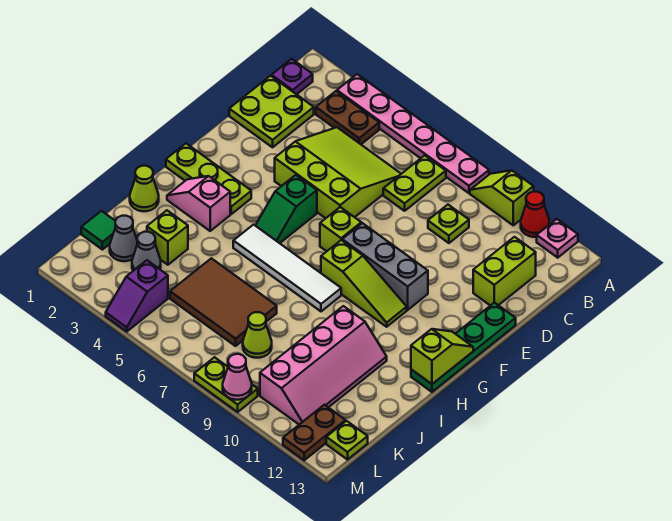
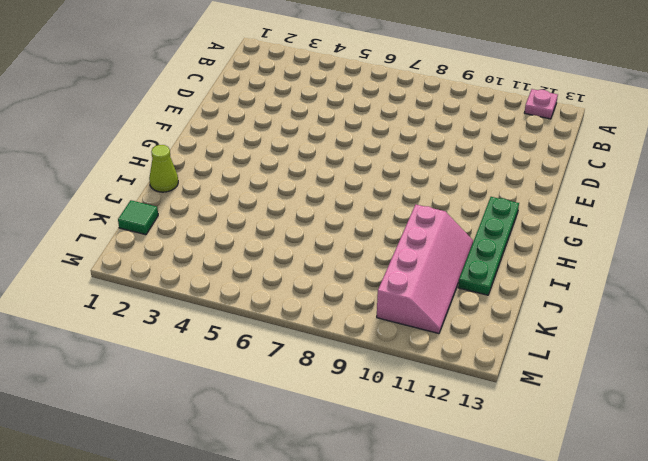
green plate G12:J12 level 1 -> green plate E13:H13 level 1
none -> pink plate A3:A8 level 1
none -> lime slope A9:A10 level 1 top 10
none -> red cone A11 level 1
none -> purple plate B1 level 1

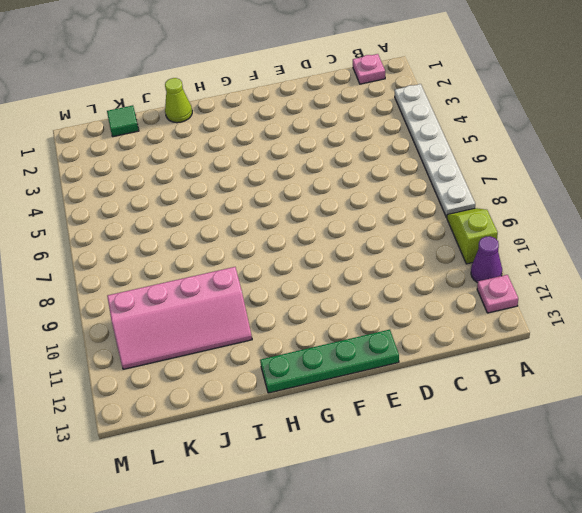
white plate A3:A8 level 1 -> pink plate A3:A8 level 1
purple cone A11 level 1 -> red cone A11 level 1
pink plate B1 level 1 -> purple plate B1 level 1
none -> brown plate B3:B4 level 1
none -> lime plate B7:C7 level 1
none -> lime plate C1:D2 level 1
none -> lime slope C4:E6 level 1 top E

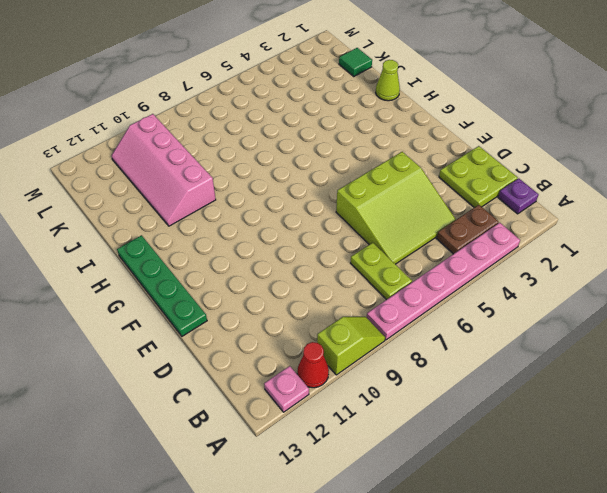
none -> lime plate C9 level 1
none -> lime brick C12:D12 level 1
none -> green slope F5:G5 level 1 top F
none -> lime brick F7 level 1

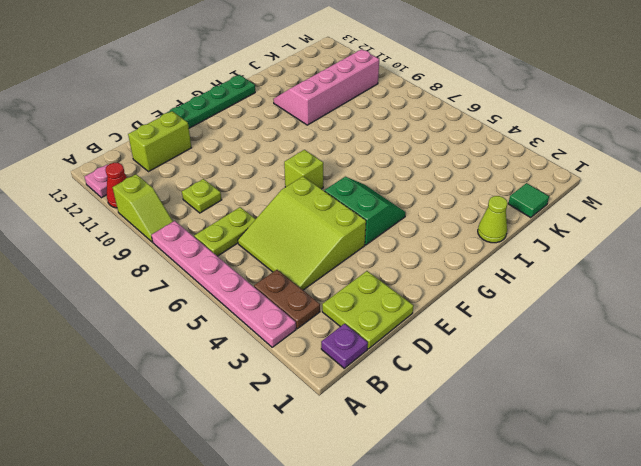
green slope F4:G5 level 1 top F -> green slope F5:G5 level 1 top F
none -> grey brick F8:F10 level 1
none -> lime plate G1:G3 level 1
none -> lime slope G8:G10 level 1 top 8
none -> pink slope H2:H3 level 1 top 3

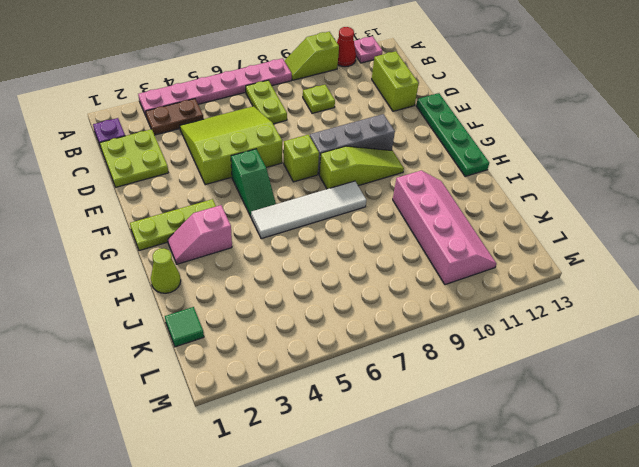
none -> lime brick J3 level 1
none -> brown tile J5:K7 level 1
none -> grey cone K2 level 1
none -> grey cone K3 level 1

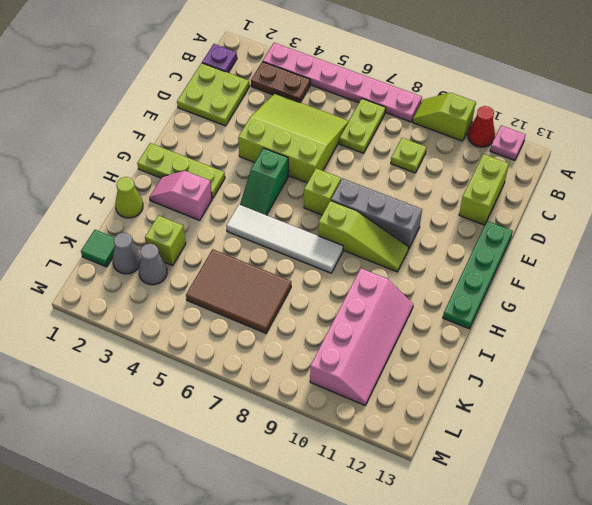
none -> lime cone K8 level 1
none -> purple slope L4:M4 level 1 top L
none -> brown plate L12:M12 level 1
none -> lime plate L13 level 1

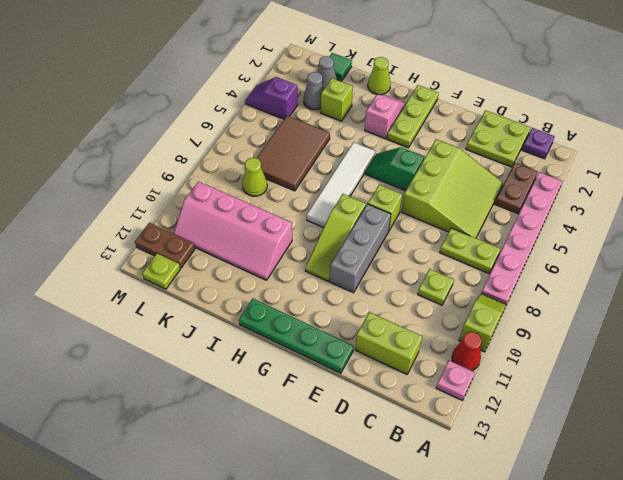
none -> lime plate M8:M9 level 1
none -> lime slope G13:H13 level 2 top H
none -> pink cone M9 level 2

